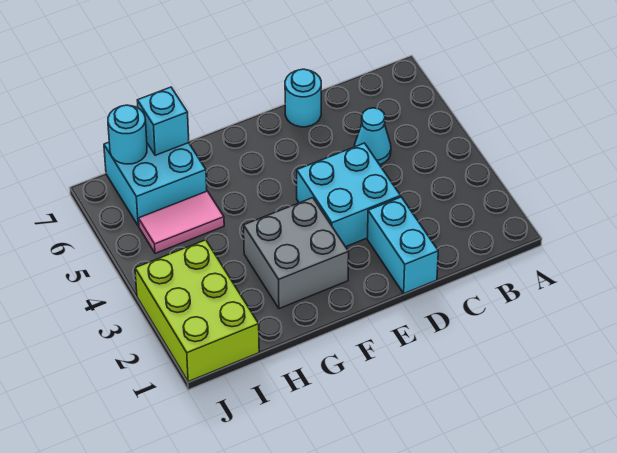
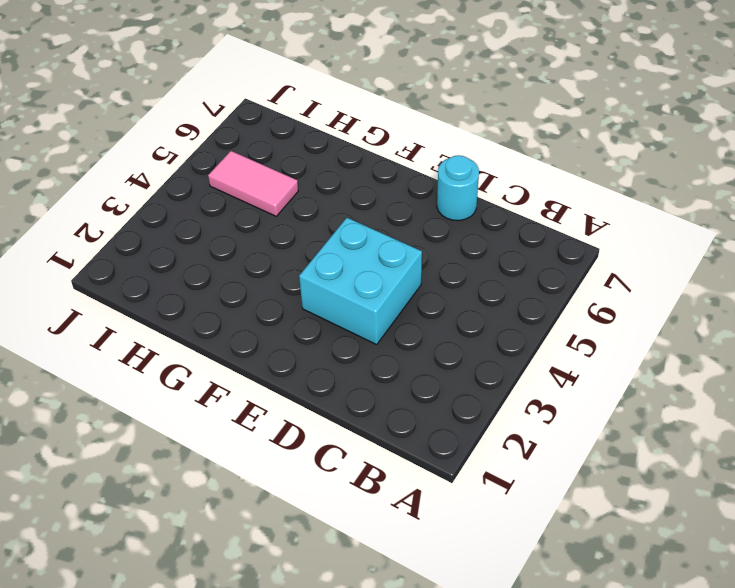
none -> cyan cone C5 level 1
none -> cyan brick D1:D2 level 1

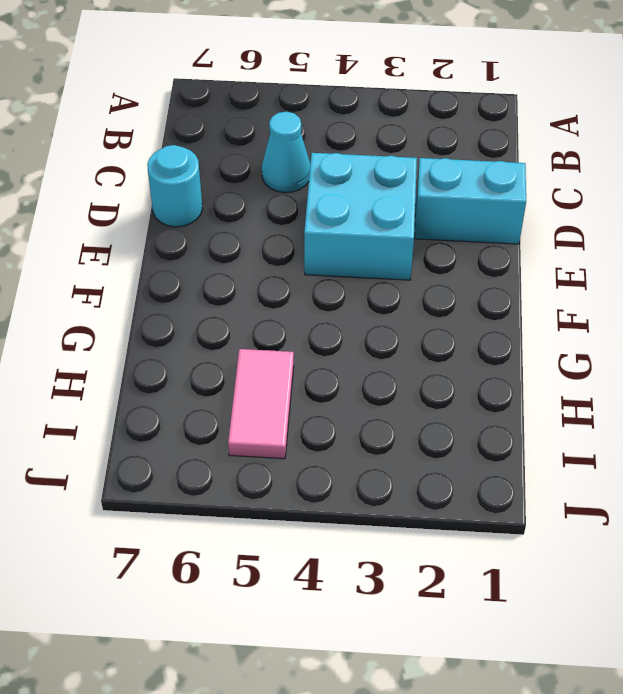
none -> grey brick F2:G3 level 1
none -> cyan brick H6:I7 level 1

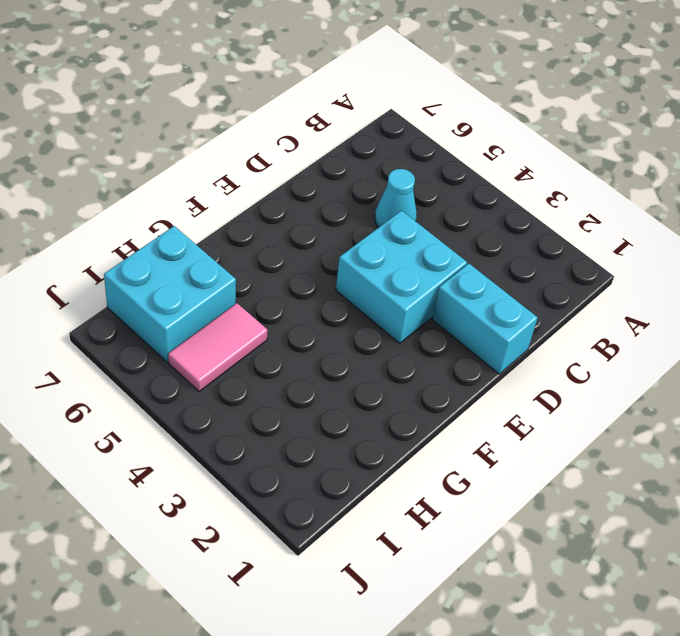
none -> cyan round brick D7 level 1
none -> grey brick F2:G3 level 1

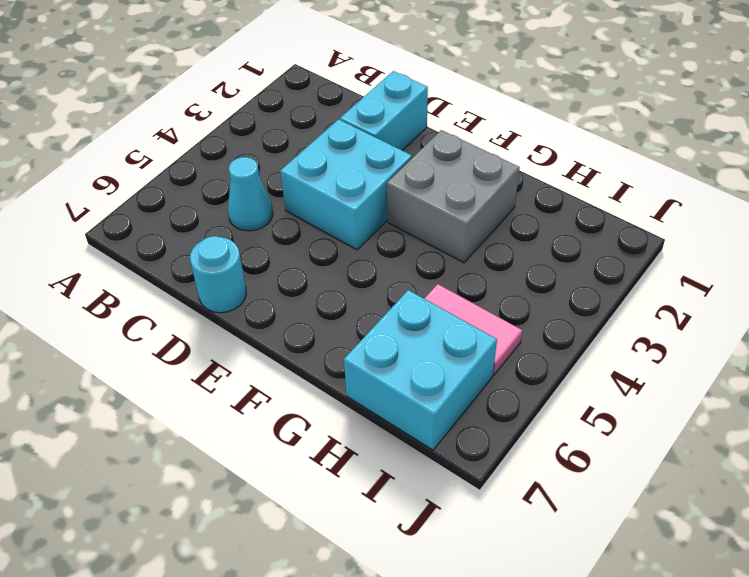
none -> lime brick I1:J3 level 1
none -> cyan brick H7 level 2

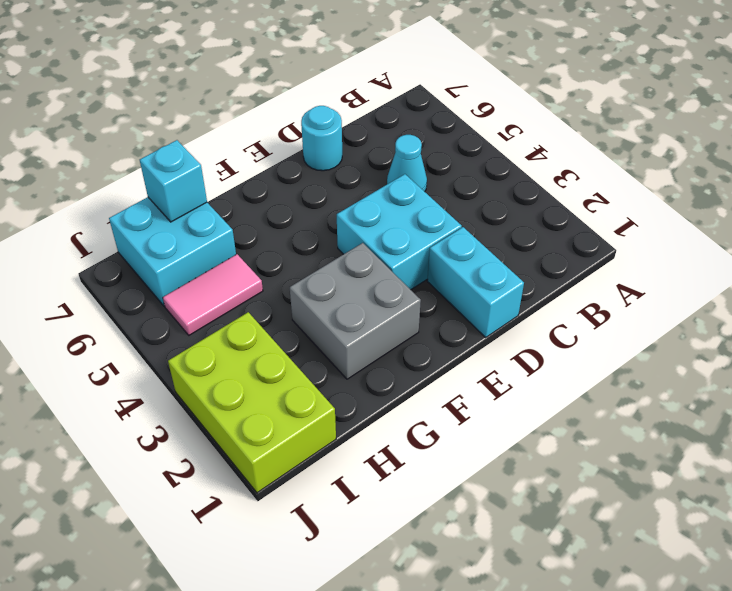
none -> cyan round brick I7 level 2

